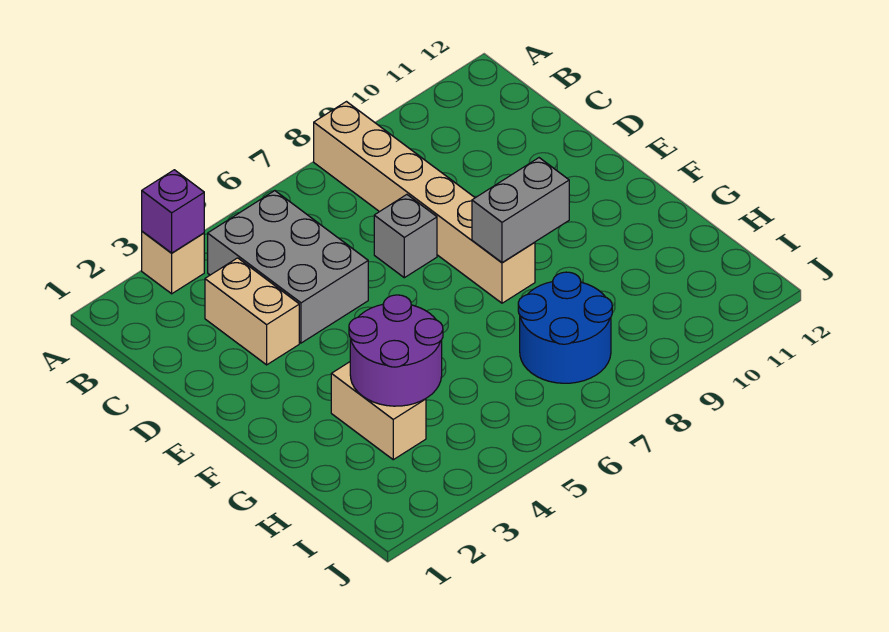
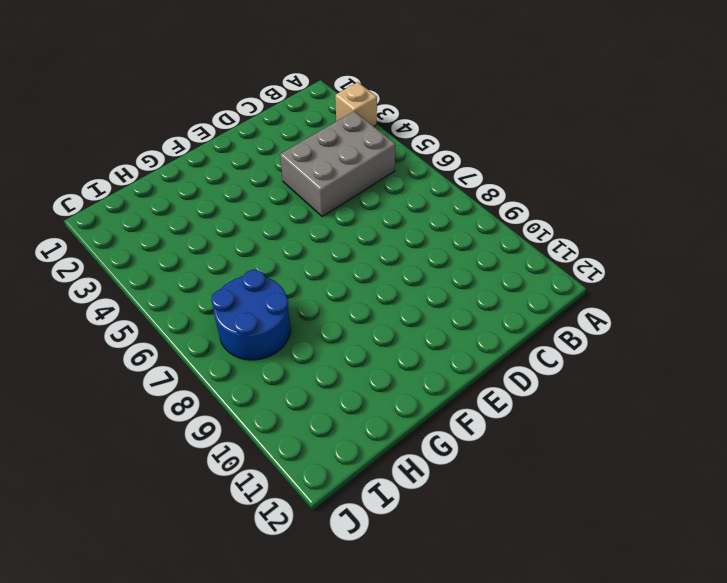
none -> tan brick A8:F8 level 1
none -> tan brick C3:D3 level 1

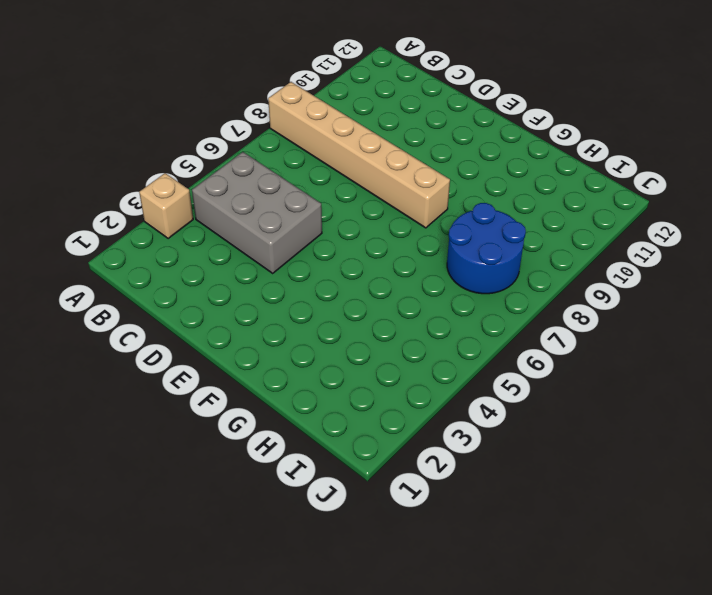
none -> tan brick C3:D3 level 1
none -> grey brick D7 level 1

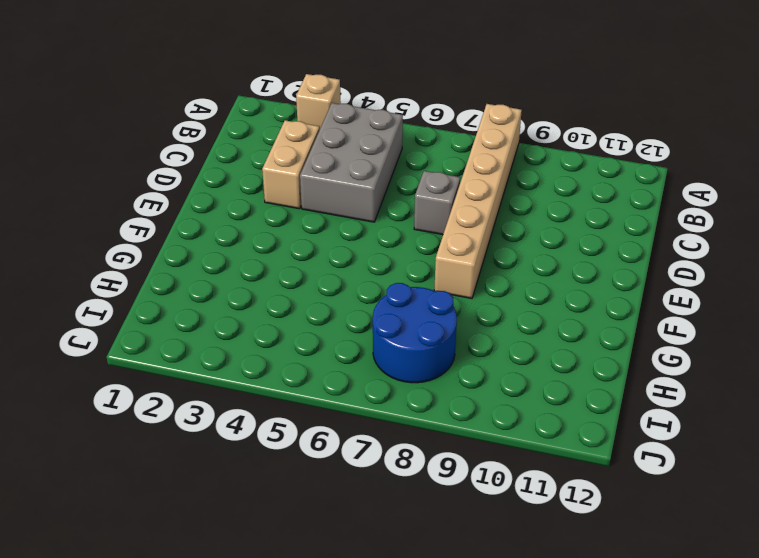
none -> tan brick G3:H3 level 1
none -> purple brick A3 level 2

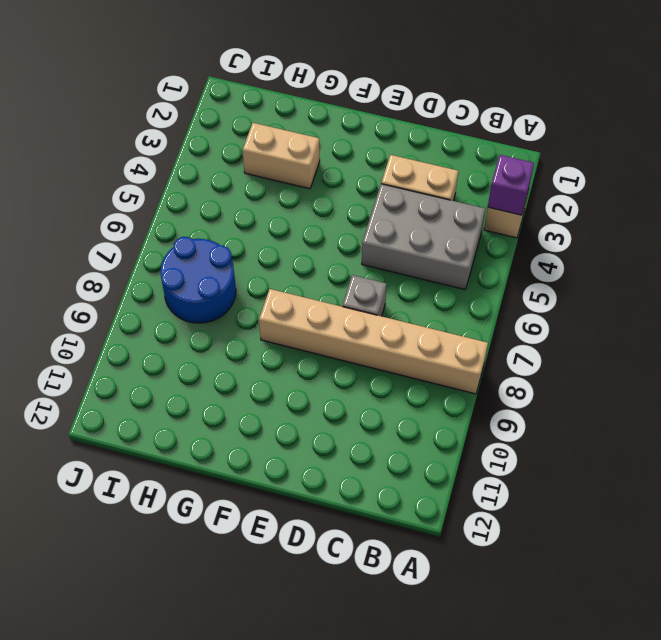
none -> grey brick F8:F9 level 2
none -> purple round brick G3:H4 level 2

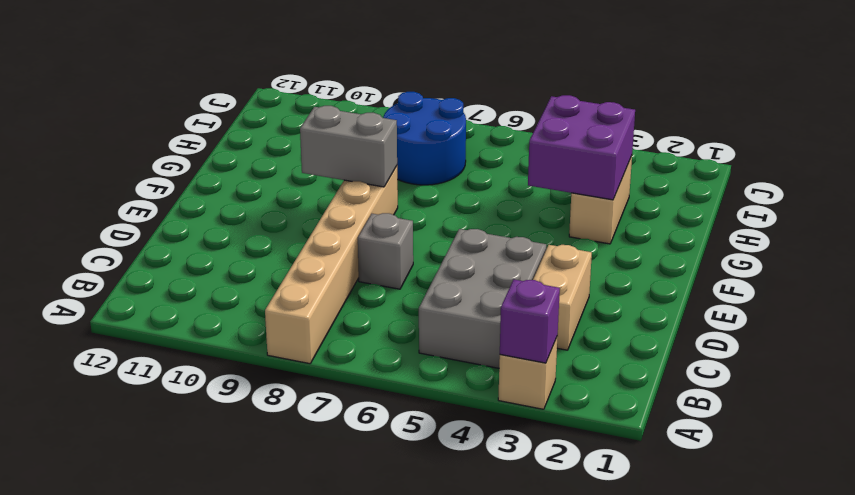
purple brick G3:H4 level 2 -> purple round brick G3:H4 level 2

